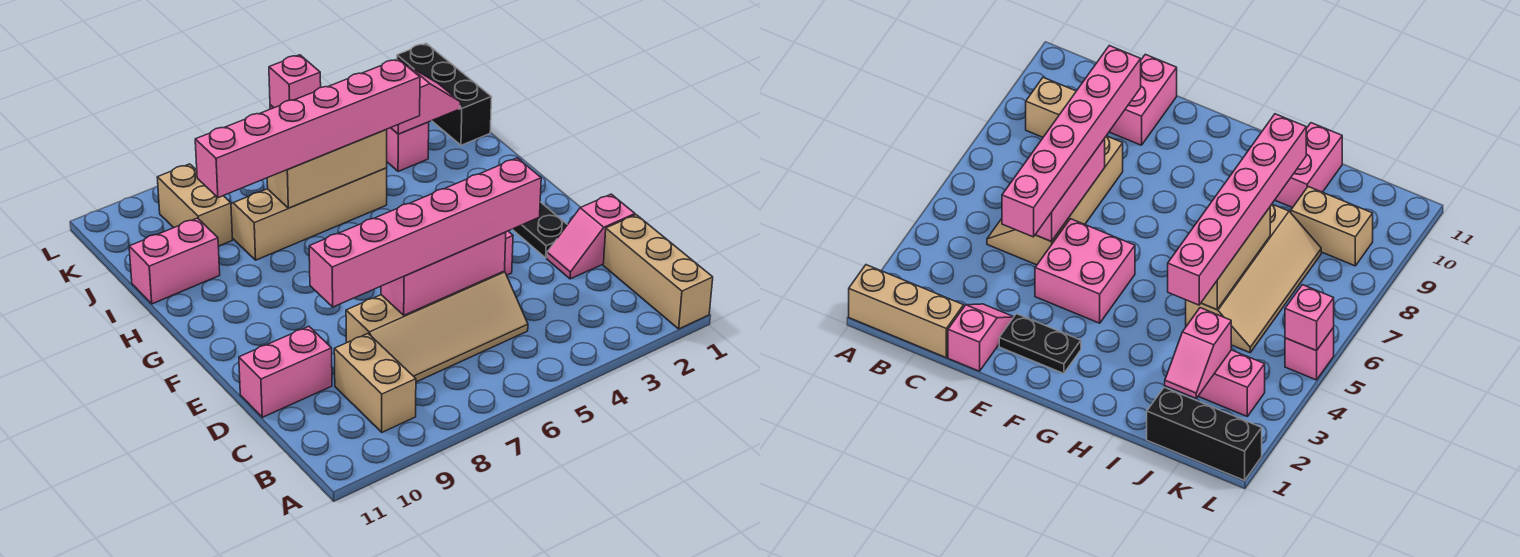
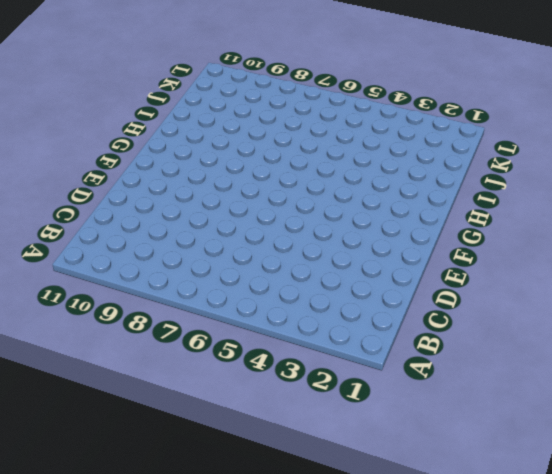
none -> tan brick A1:C1 level 1
none -> tan brick B9:C9 level 1
none -> tan slope C5:D8 level 1 top D

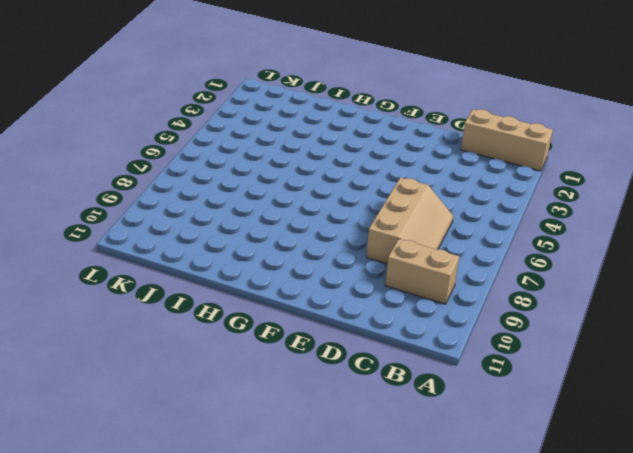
tan slope C6:D8 level 1 top D -> tan slope C5:D8 level 1 top D
none -> pink slope D1:D2 level 1 top 1
none -> pink brick D10:D11 level 1
none -> black plate E2:F2 level 1

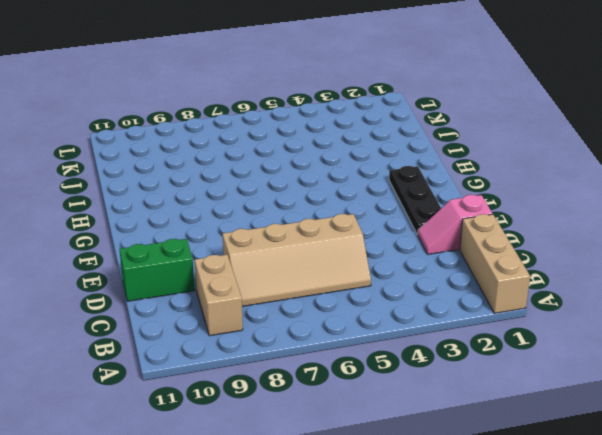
green brick D10:D11 level 1 -> pink brick D10:D11 level 1
black plate E2:G2 level 1 -> black plate E2:F2 level 1
none -> pink brick E4:F5 level 1
none -> tan slope I5:J8 level 1 top I
none -> pink brick I10:I11 level 1

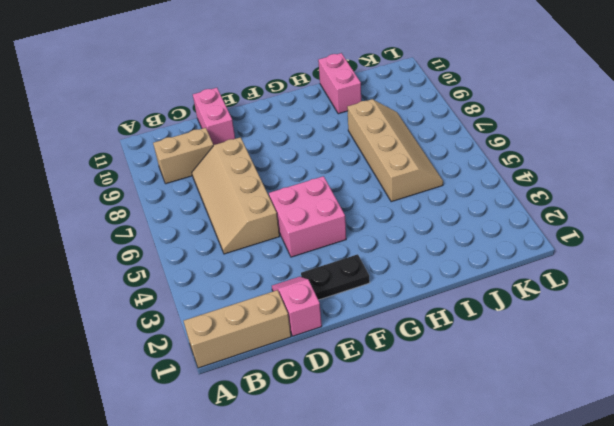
none -> black brick J1:L1 level 1
none -> pink brick J3:K3 level 1
none -> tan brick J9:K9 level 1

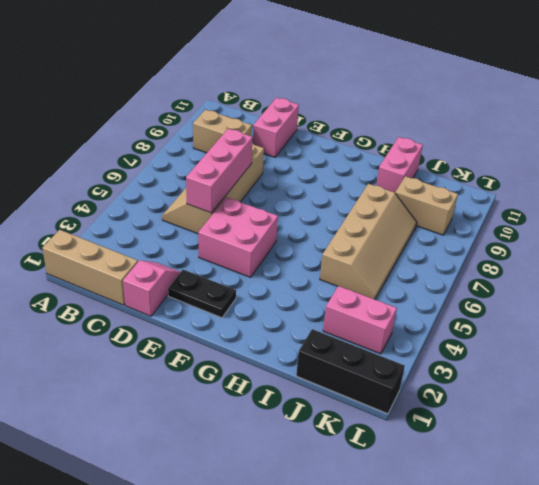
none -> pink brick L5 level 1
none -> tan brick I5:I7 level 2
none -> pink slope J2:J3 level 2 top 3

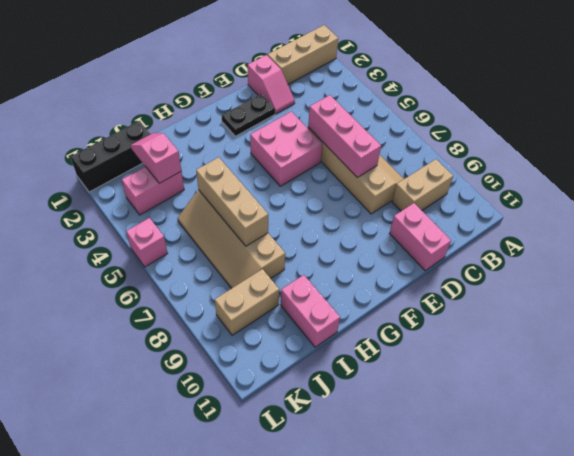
none -> pink brick L5 level 2
none -> pink brick D4:D9 level 3
none -> pink brick I4:I9 level 3

